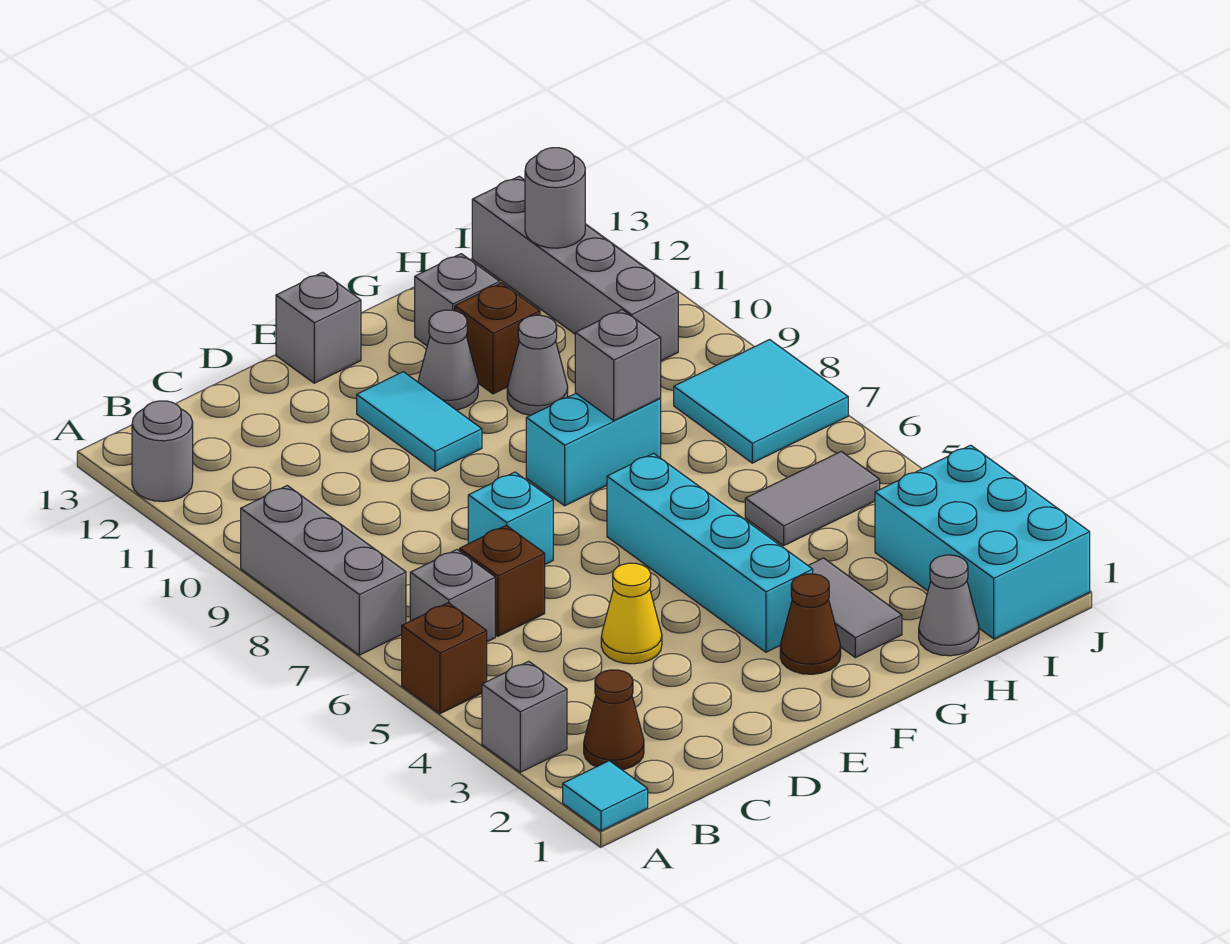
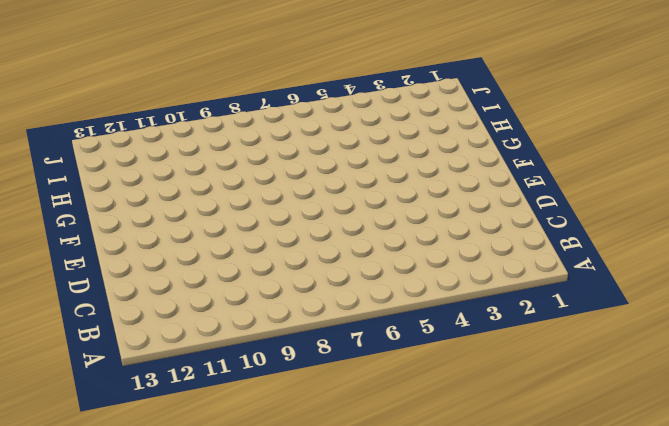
none -> cyan tile A1 level 1
none -> grey brick A3 level 1
none -> brown brick A5 level 1

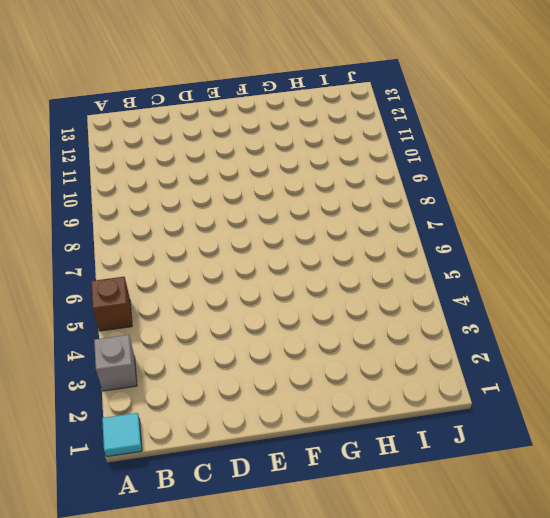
none -> grey brick A7:A9 level 1
none -> grey round brick A12 level 1
none -> brown cone B2 level 1

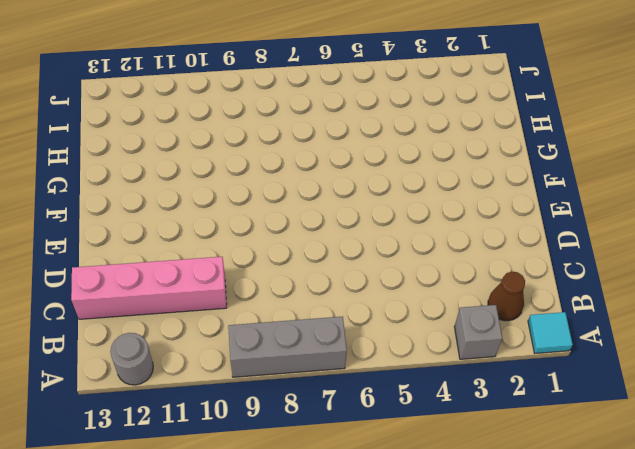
pink brick C10:C13 level 1 -> none
none -> brown brick A5 level 1
none -> grey brick B6 level 1
none -> brown brick C6 level 1

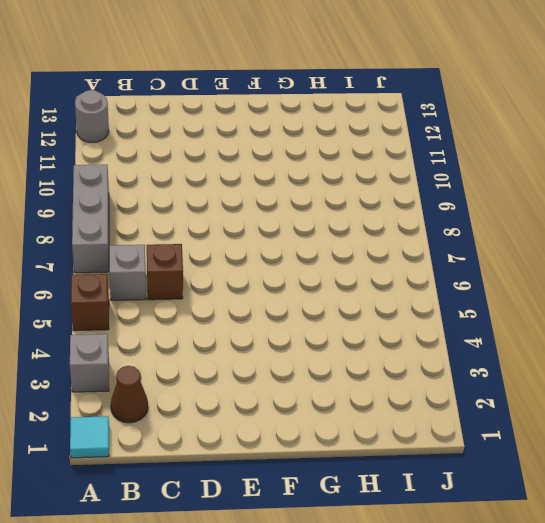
none -> yellow cone D4 level 1
none -> cyan brick D7 level 1
none -> cyan tile E10:E11 level 1

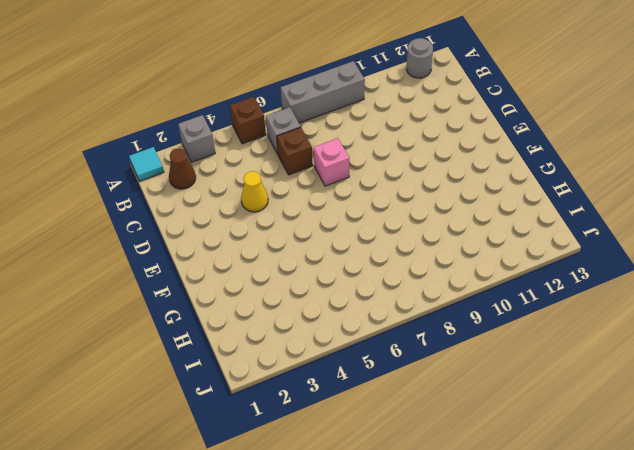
pink brick D7 level 1 -> cyan brick D7 level 1
none -> cyan tile E10:E11 level 1
none -> grey brick E13 level 1
none -> brown cone F2 level 1

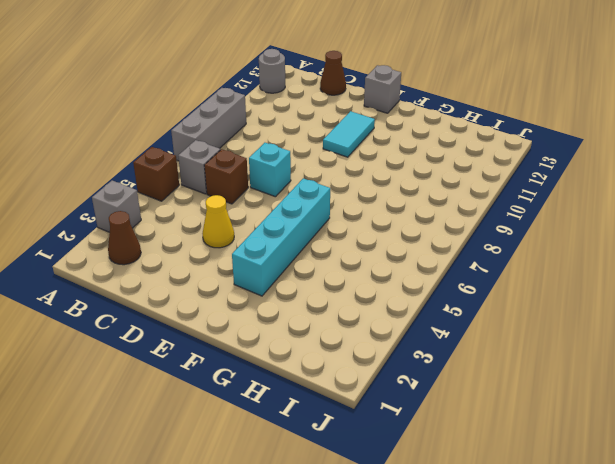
brown cone C13 level 1 -> brown cone F2 level 1
none -> cyan tile A1 level 1
none -> cyan brick F8:G8 level 1
none -> grey cone F11 level 1

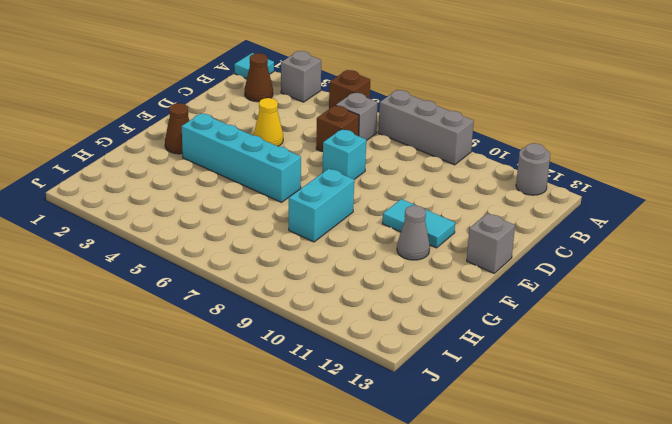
none -> grey tile G2:G3 level 1
none -> grey cone G10 level 1
none -> brown brick G11 level 1

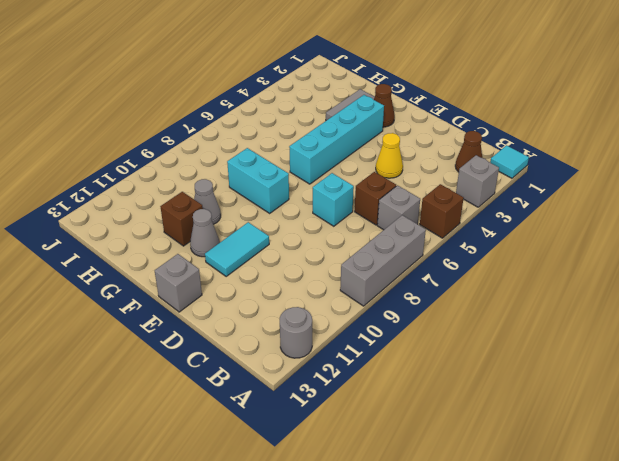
none -> grey brick G12 level 1
none -> grey cone H1 level 1
none -> grey tile H5:I5 level 1

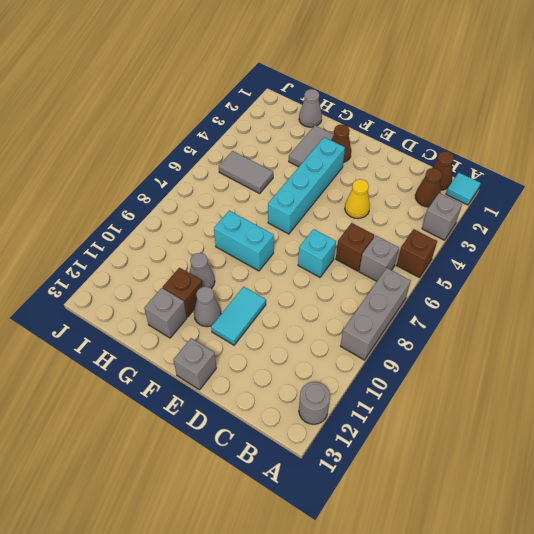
brown cone B1 level 1 -> none
none -> cyan brick I1:J3 level 1
none -> cyan tile I7:J8 level 1
none -> grey brick I10:I13 level 1

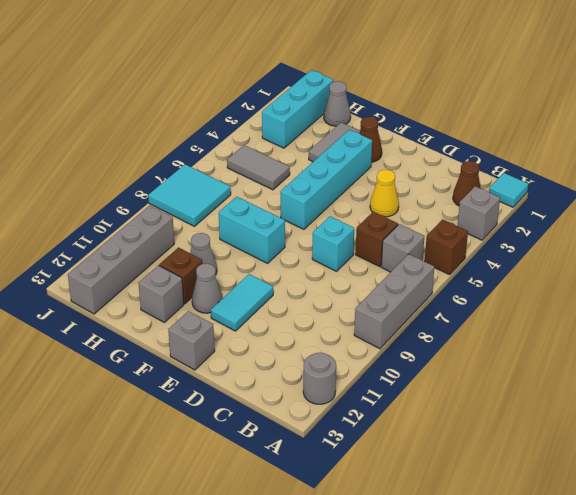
cyan brick I1:I3 level 1 -> cyan brick I1:J3 level 1
none -> grey brick G8 level 2
none -> grey round brick I12 level 2

